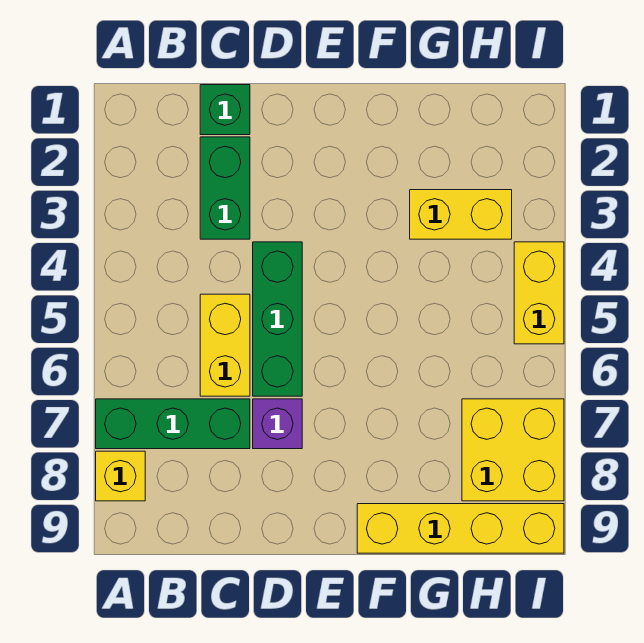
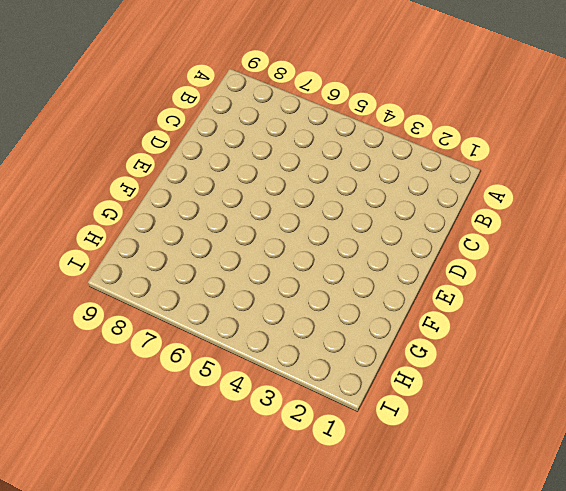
none -> green brick A7:C7 level 1
none -> yellow brick A8 level 1

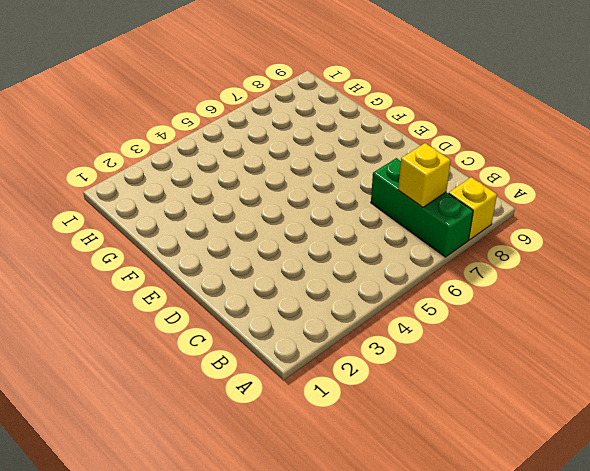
yellow brick B7 level 2 -> none
none -> green brick C1 level 1
none -> green brick C2:C3 level 1

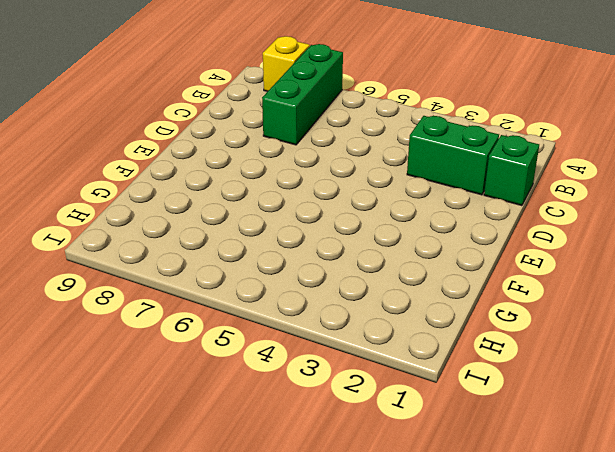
none -> yellow brick C5:C6 level 1
none -> green brick D4:D6 level 1

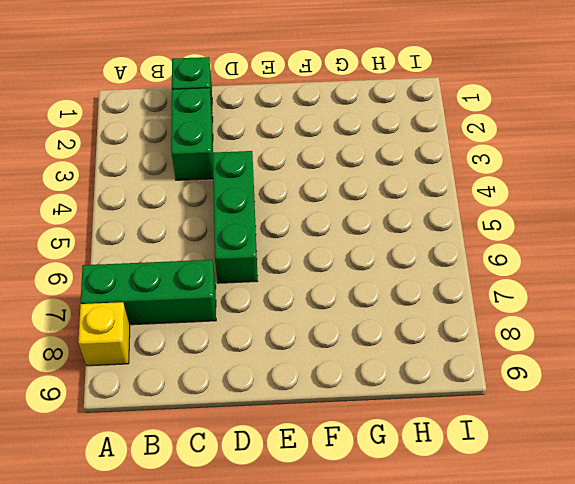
none -> yellow brick C5:C6 level 1
none -> purple brick D7 level 1

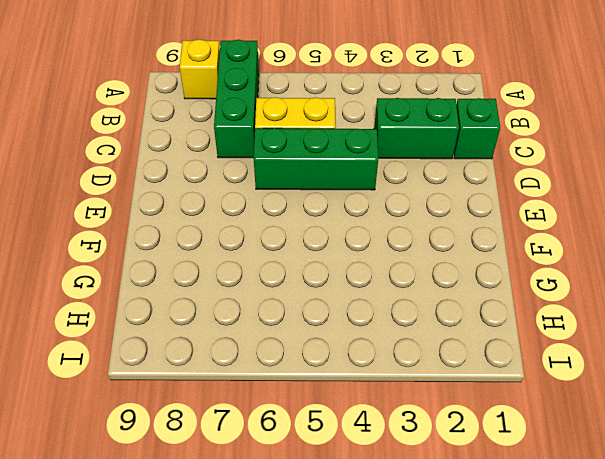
none -> purple brick D7 level 1
none -> yellow brick F9:I9 level 1

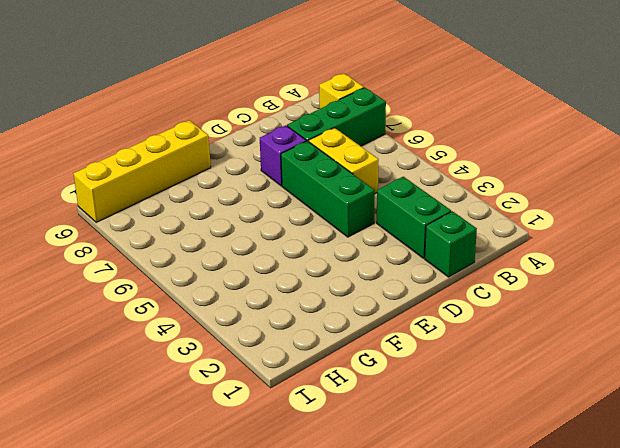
none -> yellow brick G3:H3 level 1
none -> yellow brick H7:I8 level 1

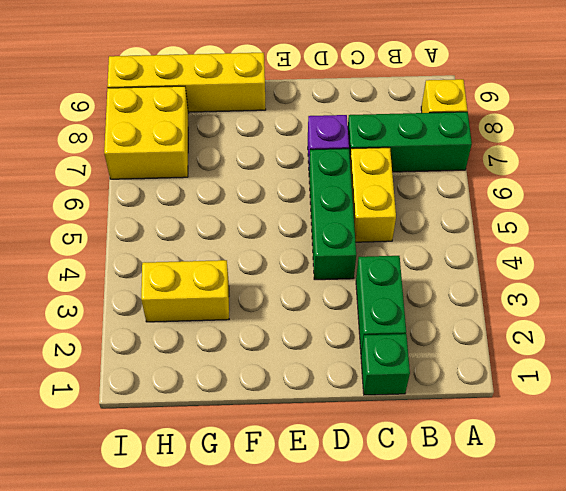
none -> yellow brick I4:I5 level 1

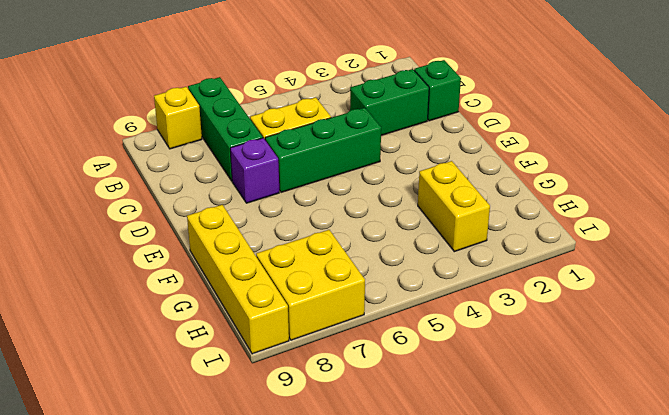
none -> yellow brick I4:I5 level 1

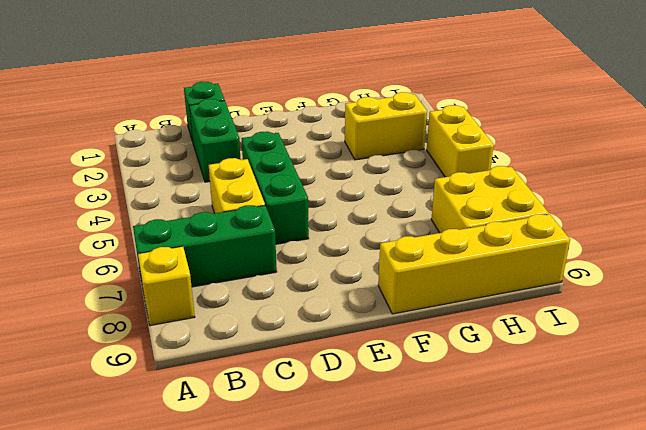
none -> purple brick D7 level 1

